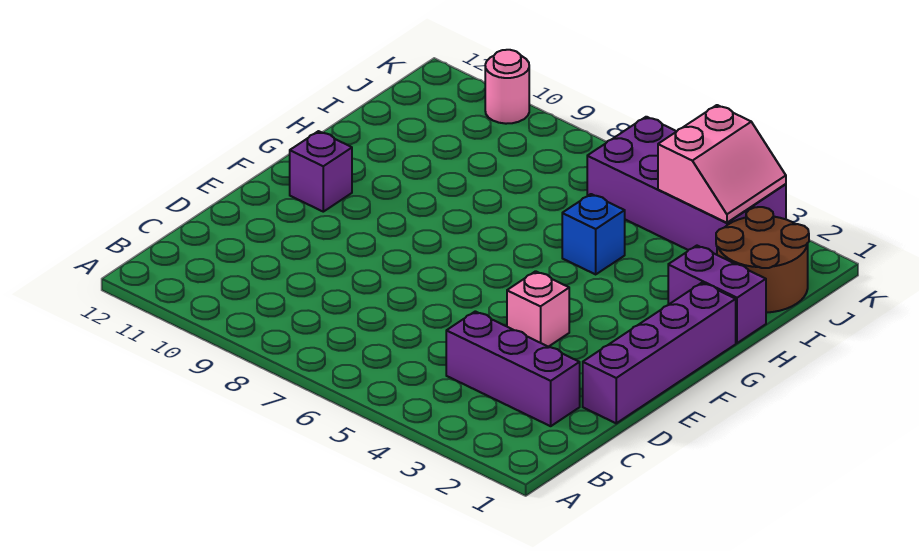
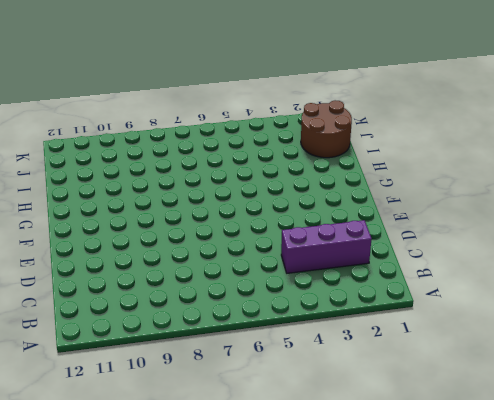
none -> purple brick D1:G1 level 1
none -> pink brick E4 level 1

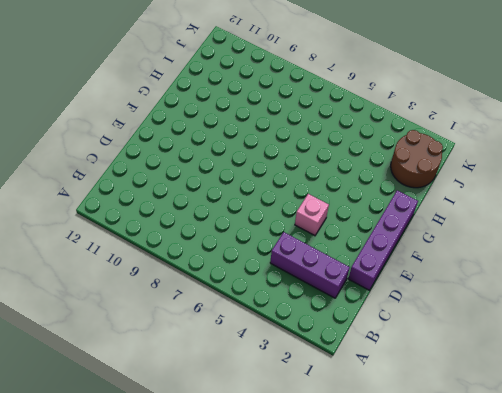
none -> purple brick F11 level 1
none -> purple brick H1:H2 level 1

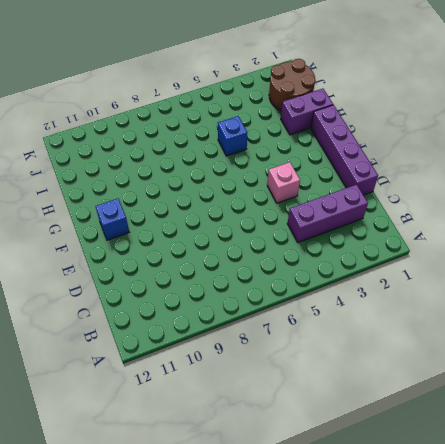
blue brick F11 level 1 -> purple brick F11 level 1
none -> purple brick J3:K6 level 1
none -> pink round brick K10 level 1

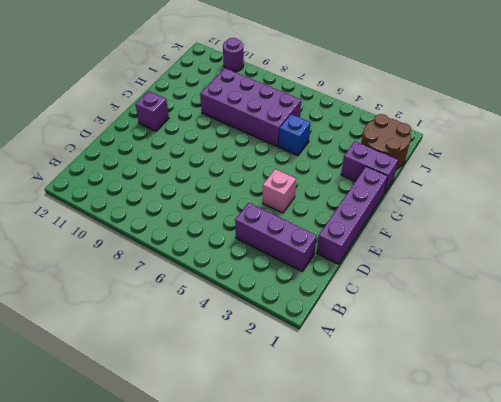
purple brick H6:I9 level 1 -> purple brick J3:K6 level 1
purple round brick K10 level 1 -> pink round brick K10 level 1
none -> pink slope J3:K4 level 2 top 4

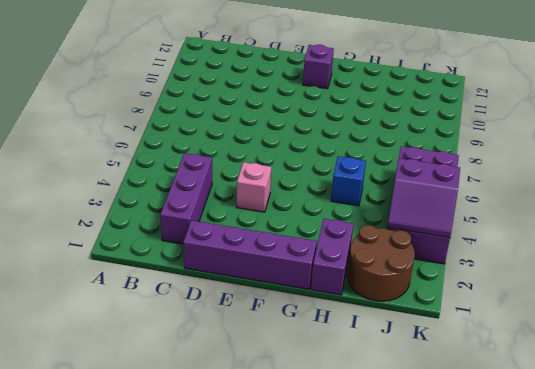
purple slope J3:K4 level 2 top 4 -> pink slope J3:K4 level 2 top 4
none -> pink round brick K10 level 1

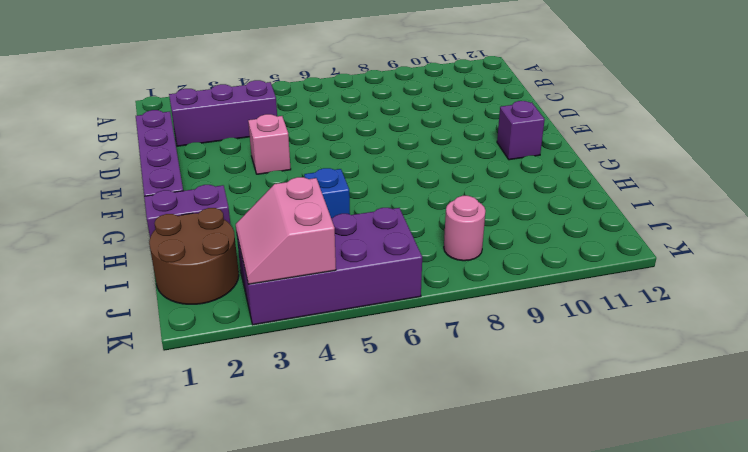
pink round brick J8 level 1 -> pink round brick K10 level 1

